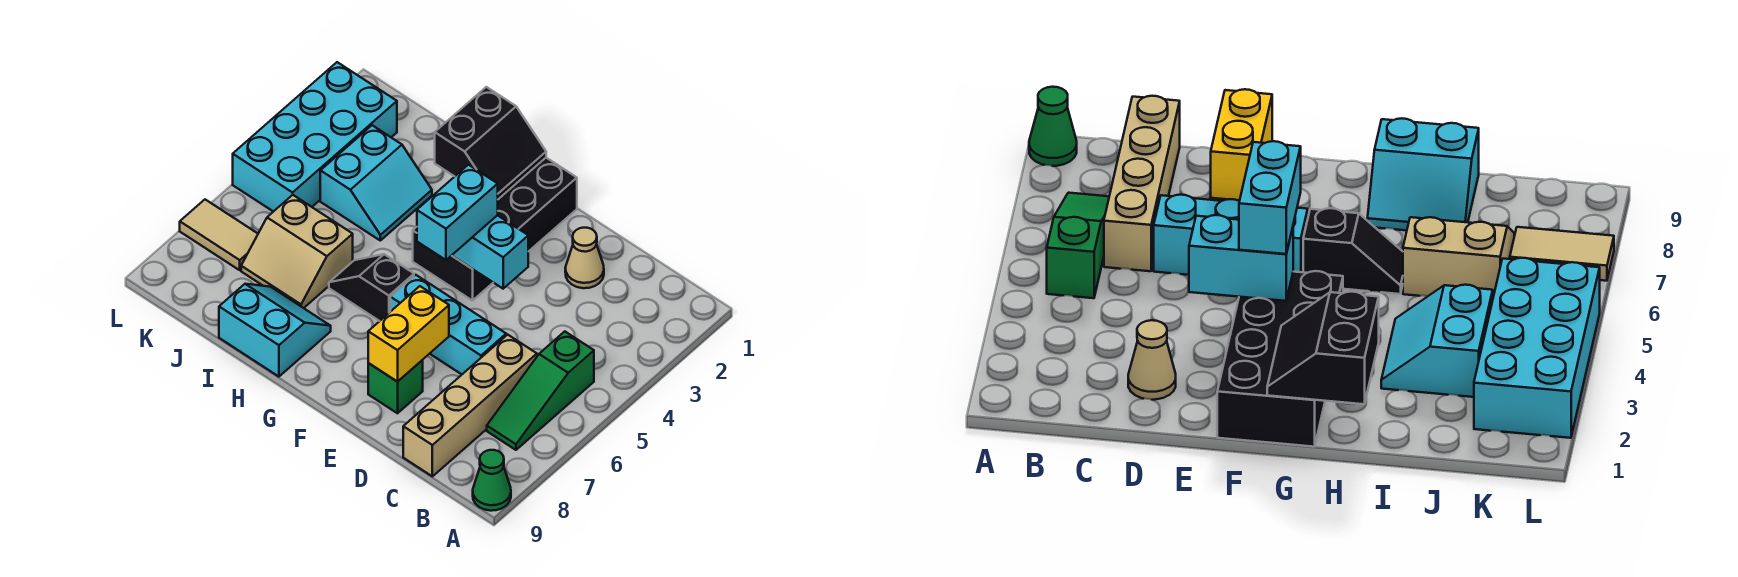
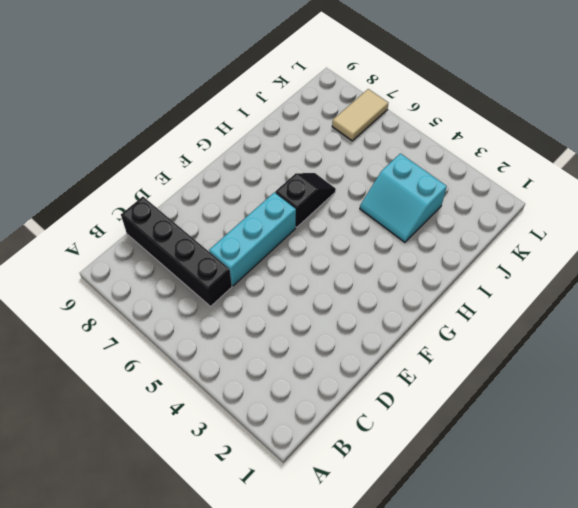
black brick C6:C9 level 1 -> tan brick C6:C9 level 1
none -> green cone A9 level 1
none -> green slope B5:B7 level 1 top 5
none -> tan cone D2 level 1

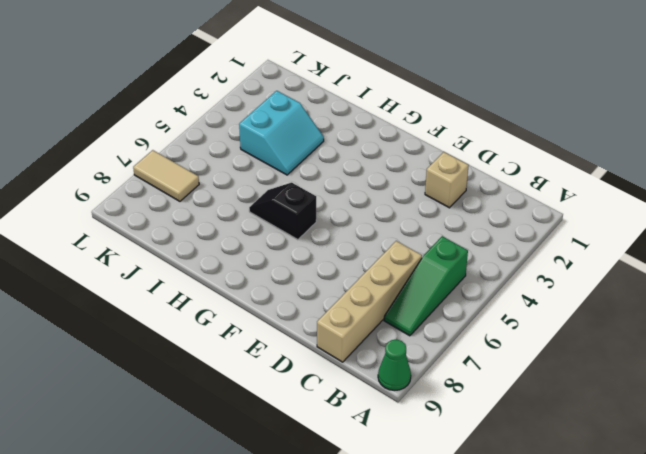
tan brick D2 level 1 -> tan cone D2 level 1
none -> cyan brick D6:F6 level 1
none -> green brick E8 level 1
none -> black brick F1:G4 level 1

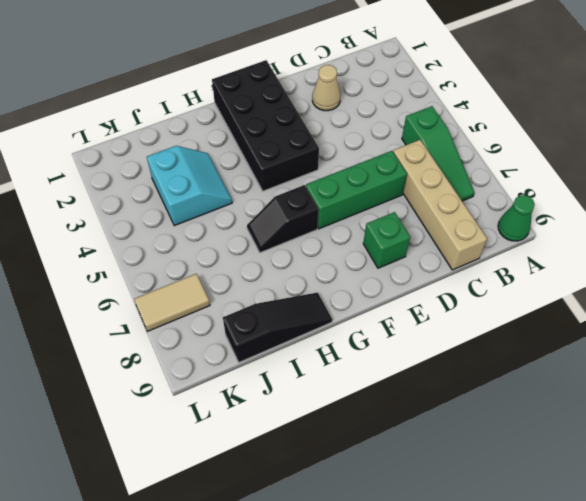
green brick D6:F6 level 1 -> cyan brick D6:F6 level 1
black slope H9:J9 level 1 top J -> cyan slope H8:I9 level 1 top 9
none -> tan slope I6:J7 level 1 top 6
none -> cyan brick K2:L5 level 1
none -> cyan brick E4:F4 level 2

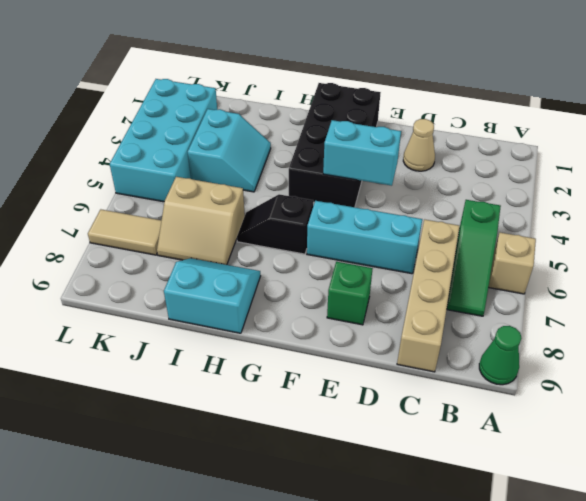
tan brick A6 level 1 -> none
none -> yellow brick E7:E8 level 2
none -> black slope G1:H2 level 2 top H
none -> cyan brick F4:F5 level 3

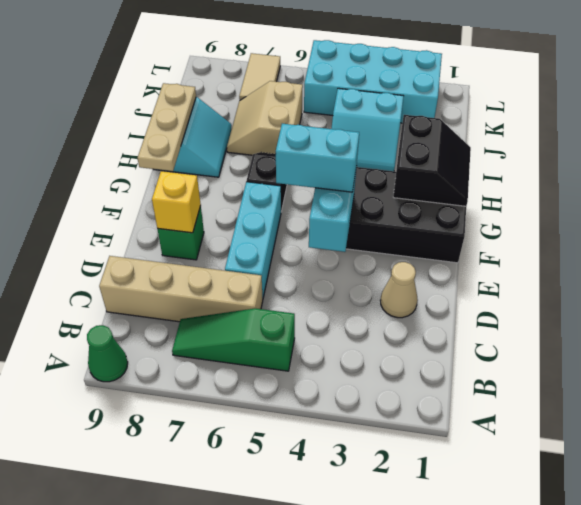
yellow brick E8 level 2 -> yellow brick E7:E8 level 2
black slope G1:H2 level 2 top 2 -> black slope G1:H2 level 2 top H
tan plate G9:I9 level 2 -> none

